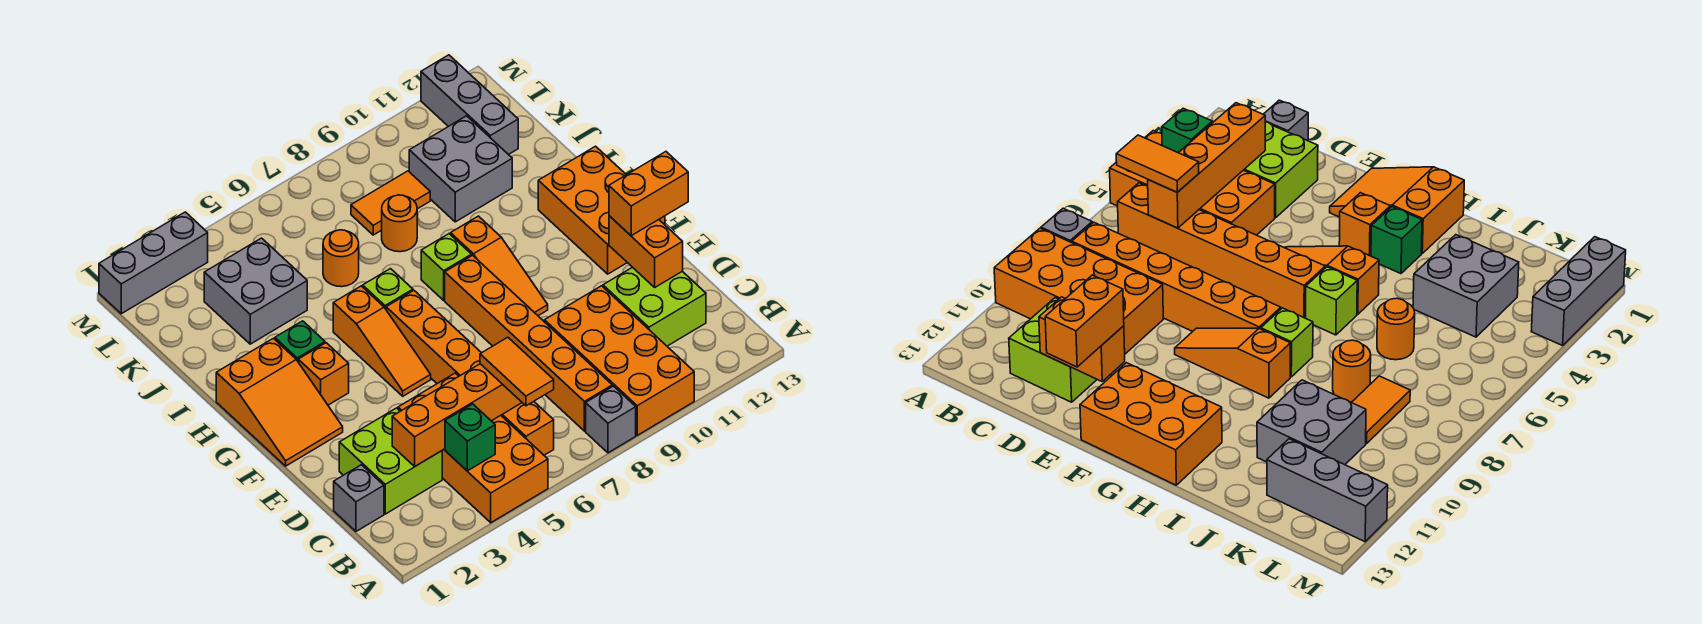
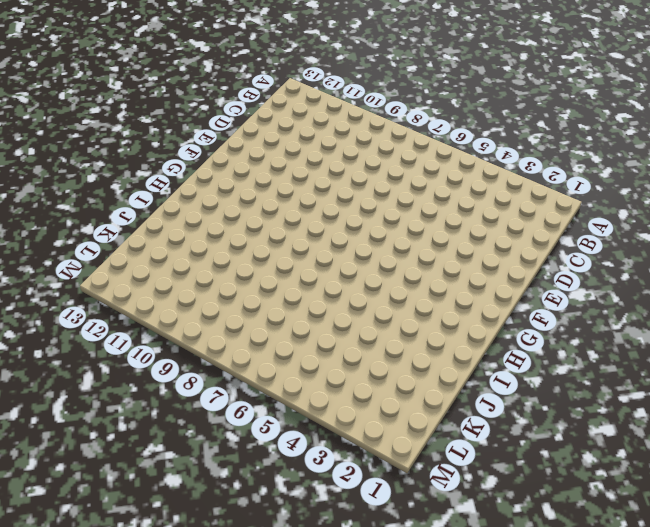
none -> orange brick A4:D5 level 1
none -> grey brick A8 level 1
none -> orange brick A9:D10 level 1

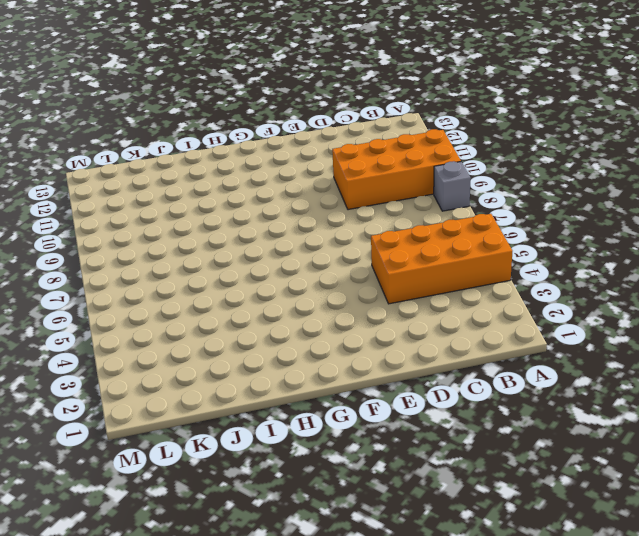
none -> orange brick B6:G6 level 1
none -> orange brick B8:G8 level 1
none -> grey brick C1 level 1

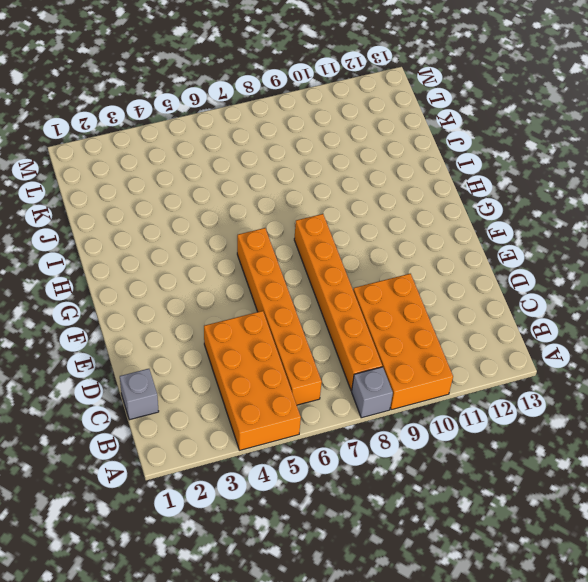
none -> lime brick C2:D3 level 1
none -> lime brick C11:D12 level 1
none -> orange slope F1:H2 level 1 top H

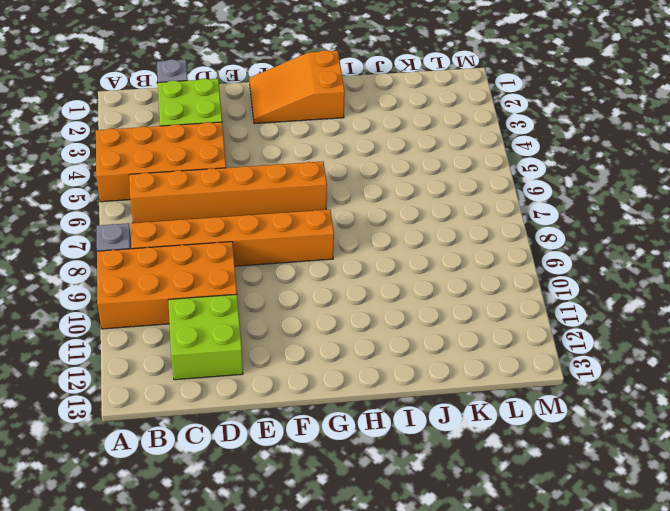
none -> orange slope F5:H5 level 1 top H
none -> orange slope F9:H9 level 1 top H
none -> orange brick F12:H13 level 1

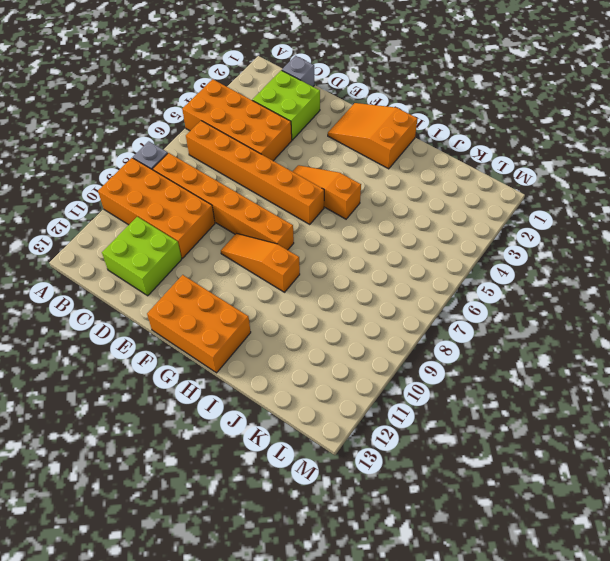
none -> orange brick G3 level 1
none -> green brick H3 level 1
none -> lime brick H6 level 1

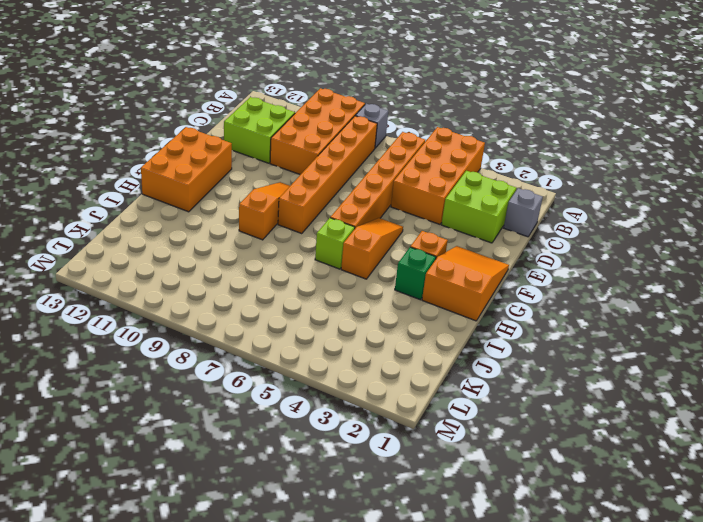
none -> lime brick H8 level 1
none -> grey brick J3:K4 level 1
none -> orange round brick J6 level 1

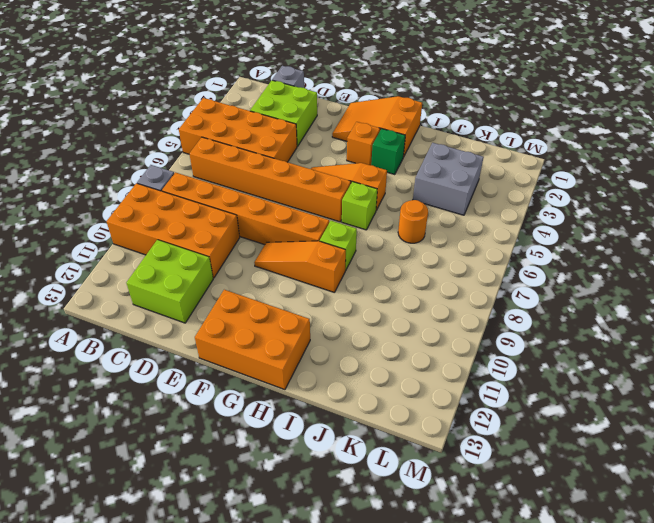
none -> orange round brick J8 level 1
none -> grey brick J10:K11 level 1
none -> orange tile K8:K9 level 1

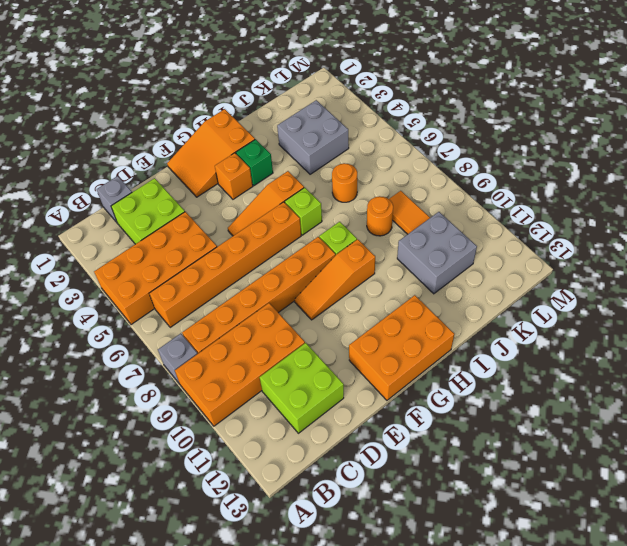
none -> grey brick K12:M12 level 1
none -> grey brick M1:M3 level 1
none -> green brick B4 level 2

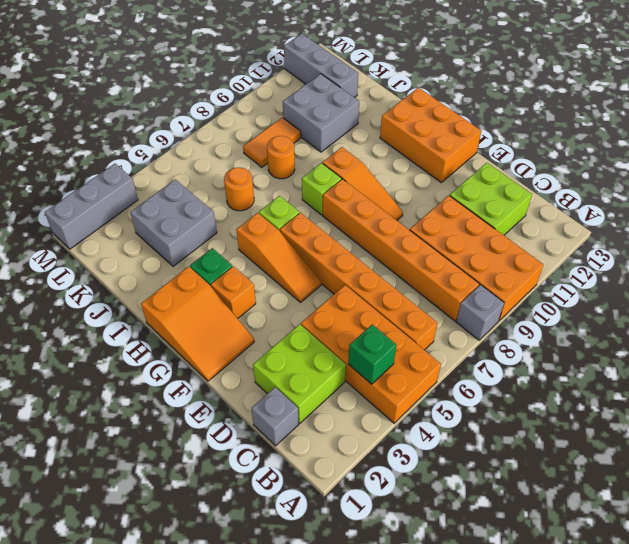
none -> orange brick C3:C6 level 2
none -> orange brick D12:E12 level 2
none -> orange tile B6:C6 level 3

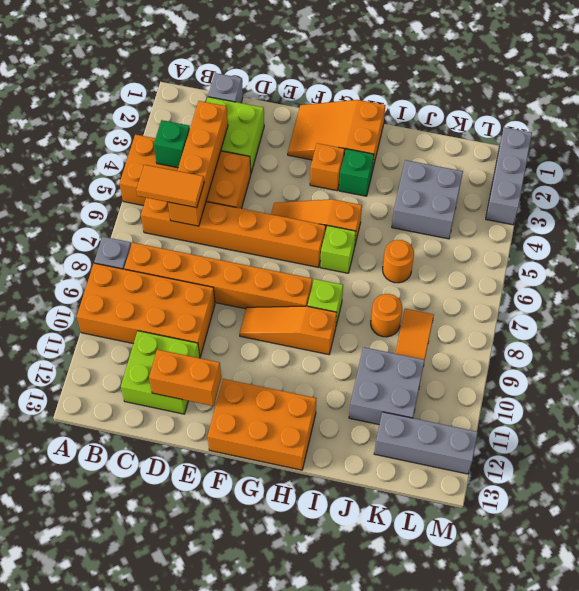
none -> orange brick E12:E13 level 3

